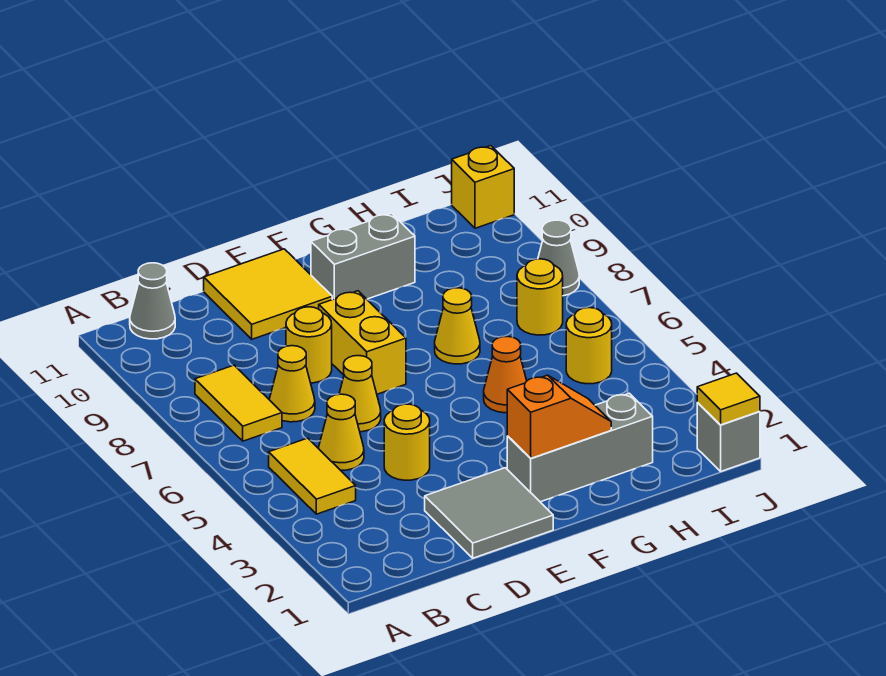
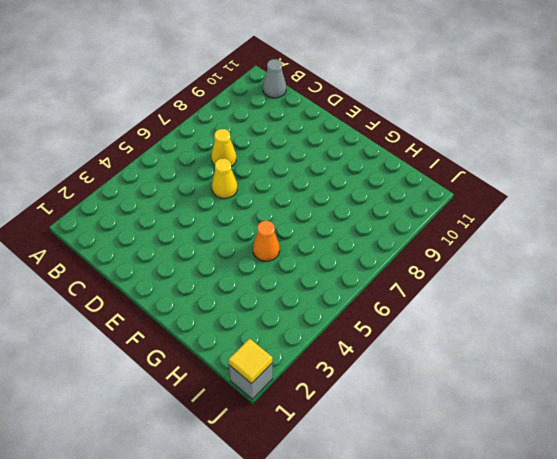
none -> yellow tile B4:B5 level 1
none -> yellow tile B7:B8 level 1
none -> yellow cone C5 level 1

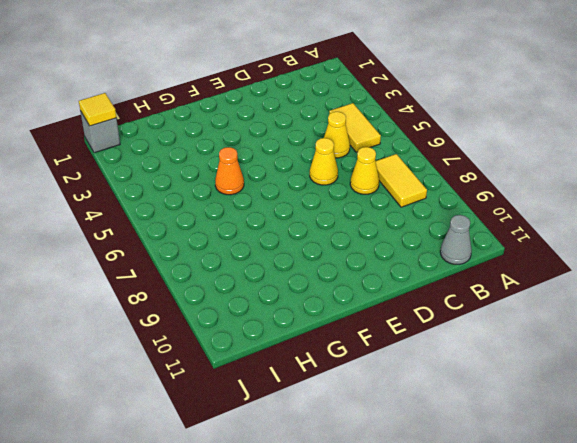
none -> grey tile D1:E2 level 1
none -> yellow round brick D4 level 1
none -> yellow round brick D8 level 1

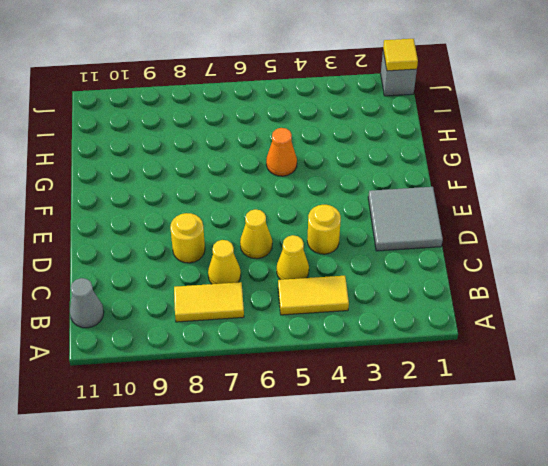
none -> yellow tile D10:E11 level 1
none -> yellow brick E7:E8 level 1
none -> grey brick F2:H2 level 1

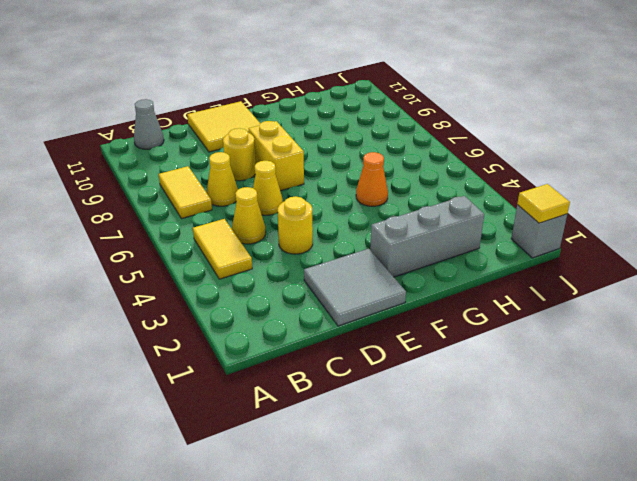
none -> grey brick F10:G10 level 1
none -> yellow cone G7 level 1
none -> yellow round brick I5 level 1

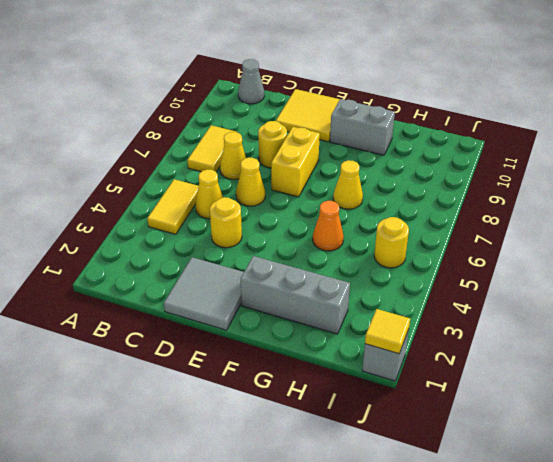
none -> yellow round brick I7 level 1
none -> grey cone J8 level 1
none -> yellow brick J11 level 1

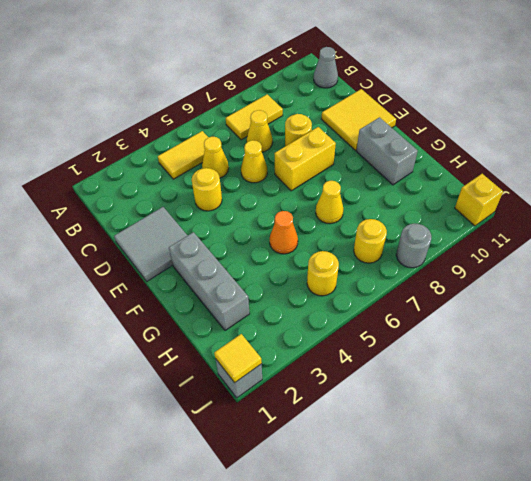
grey round brick J8 level 1 -> grey cone J8 level 1
none -> orange slope F2:G2 level 2 top F

